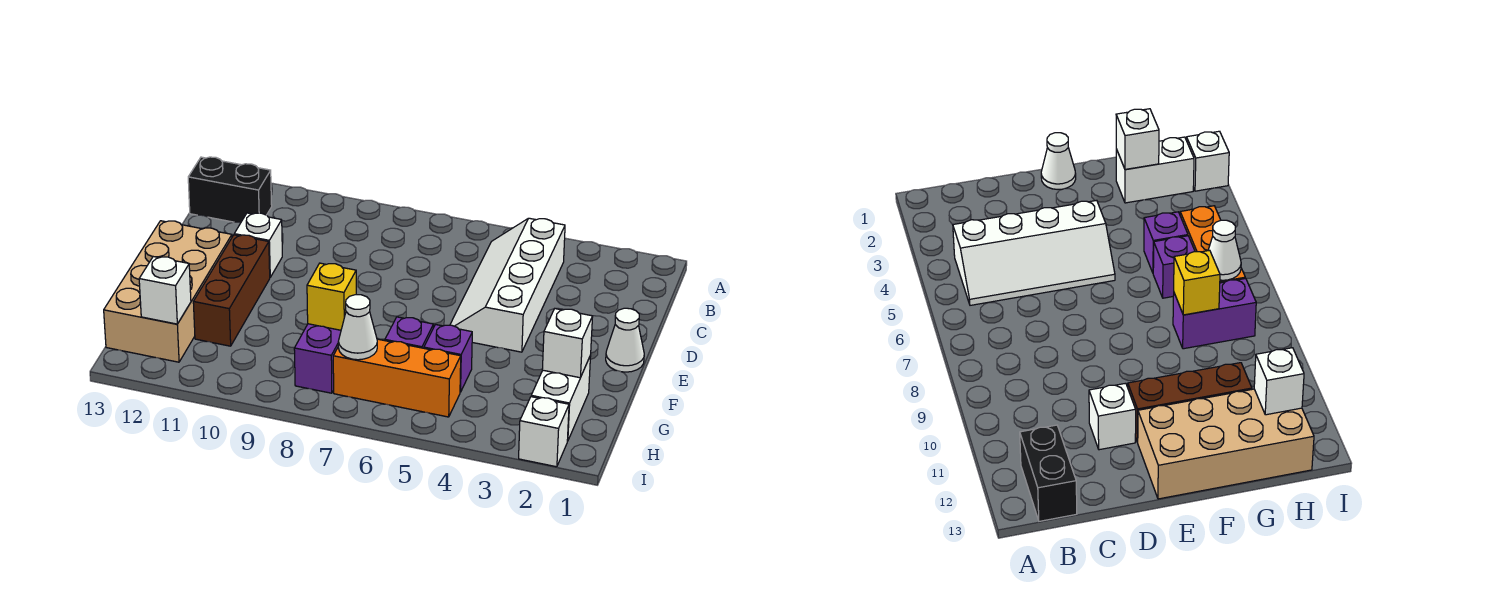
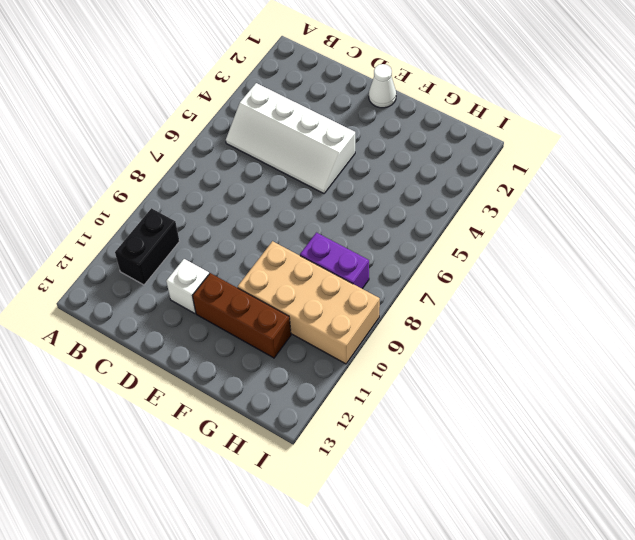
black brick B10:B11 level 1 -> black brick B12:B13 level 1
tan brick F9:I10 level 1 -> tan brick E12:H13 level 1
none -> white brick G2:H2 level 1
none -> purple brick G5 level 1
none -> purple brick G6 level 1

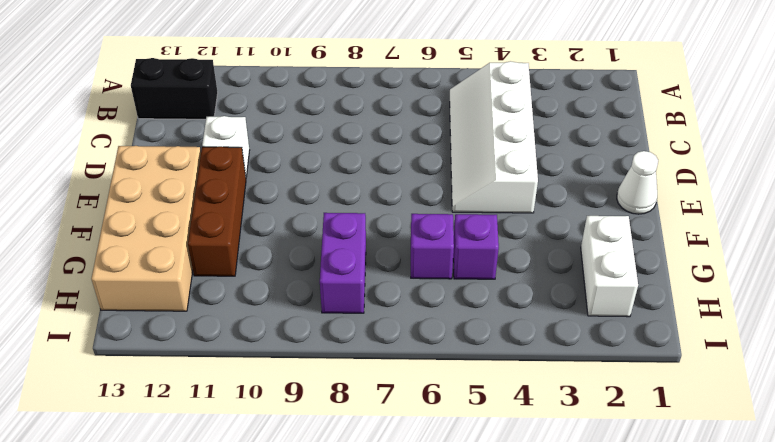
none -> orange brick H5:H7 level 1
none -> white brick I2 level 1
none -> white brick G2 level 2

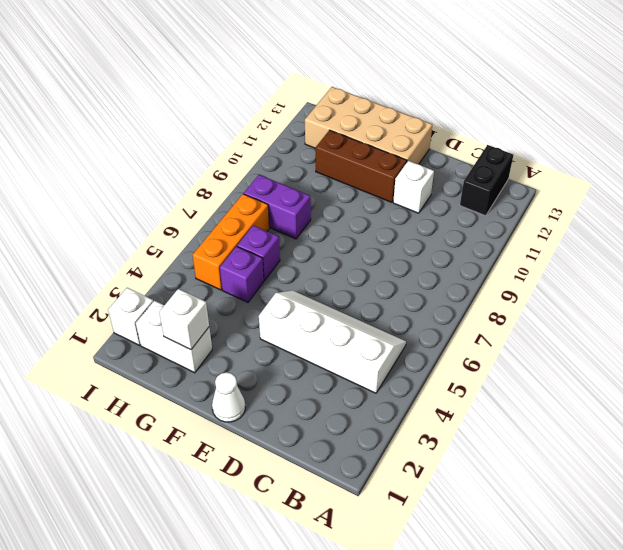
none -> yellow brick G8 level 2
none -> white cone H7 level 2
none -> white brick H12 level 2

